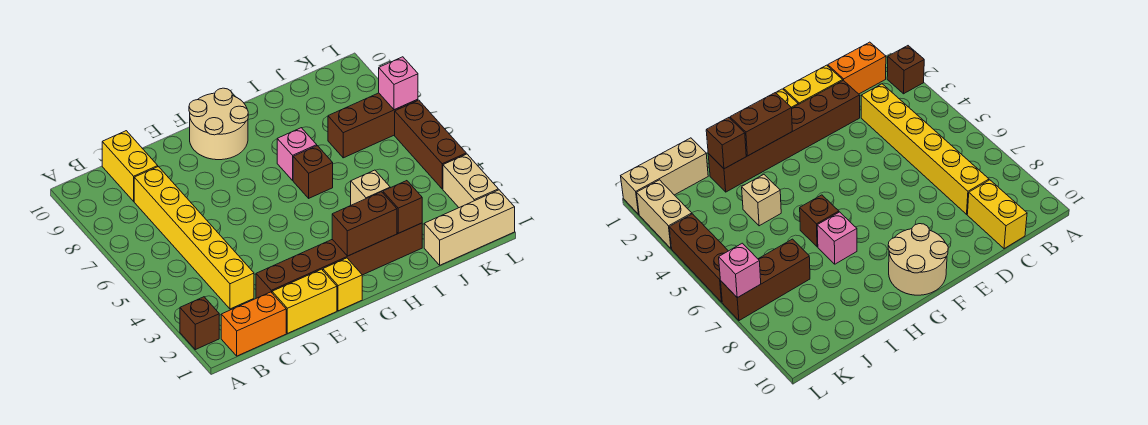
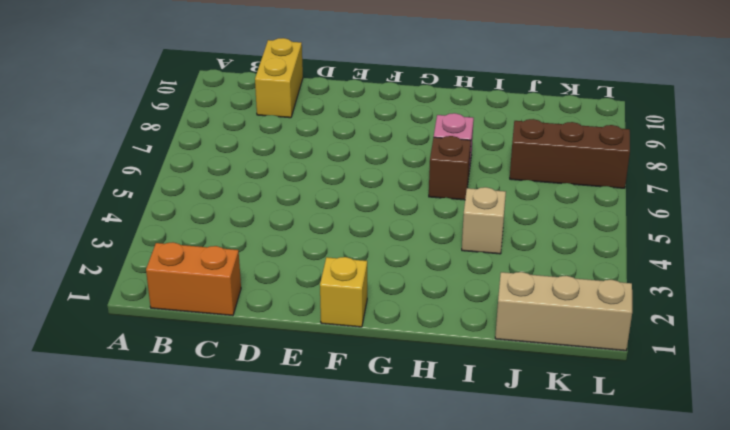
none -> brown brick A2 level 1
none -> yellow brick C3:C8 level 1
none -> yellow brick D1:E1 level 1

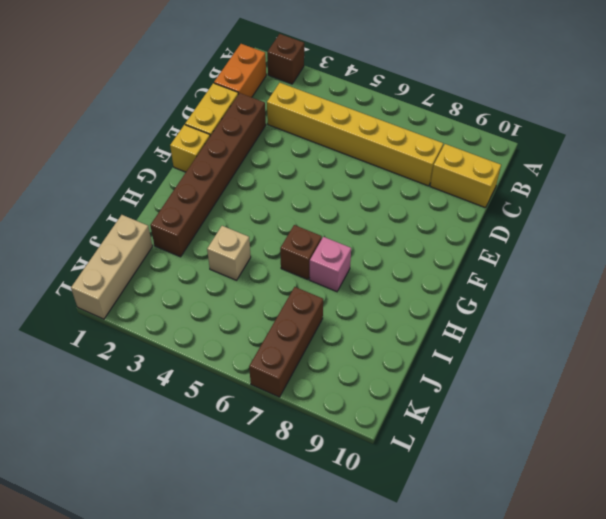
none -> tan round brick F9:G10 level 1
none -> tan brick L2:L3 level 1
none -> brown brick L4:L6 level 1

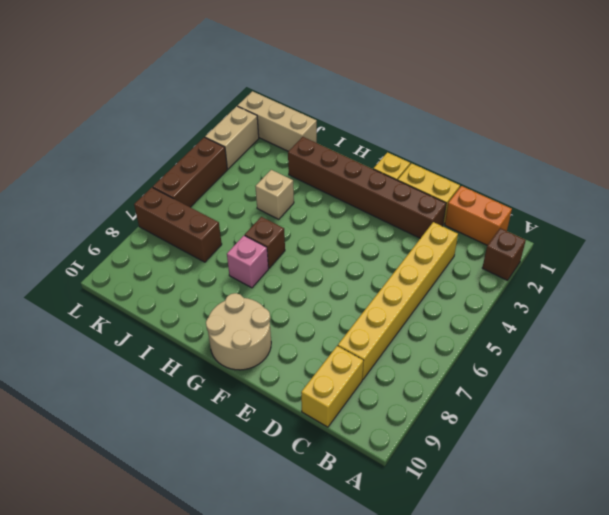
none -> brown brick G2:H2 level 2
none -> brown brick I2 level 2
none -> pink brick L7 level 2

